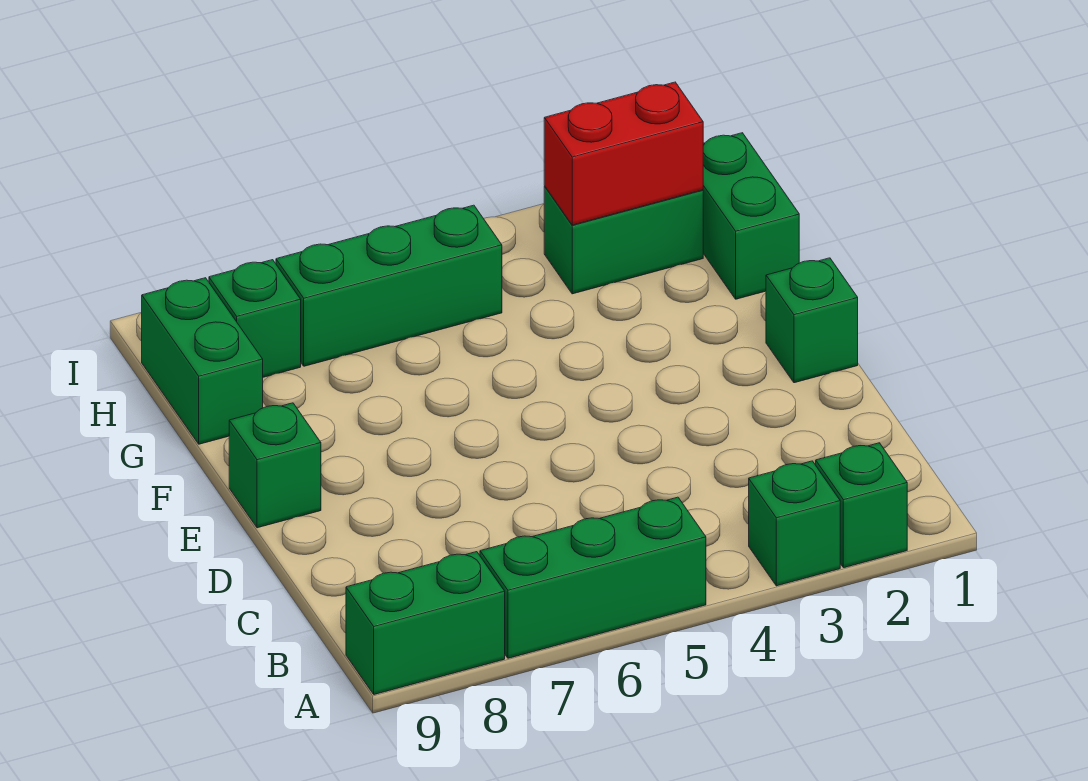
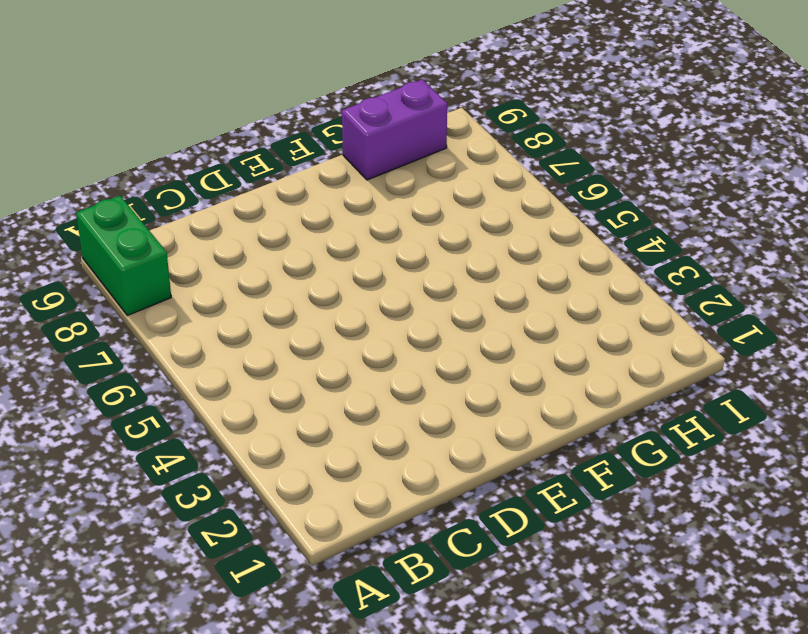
purple brick G9:H9 level 1 -> green brick G9:H9 level 1
none -> green brick A2 level 1
none -> green brick A3 level 1
none -> green brick A5:A7 level 1

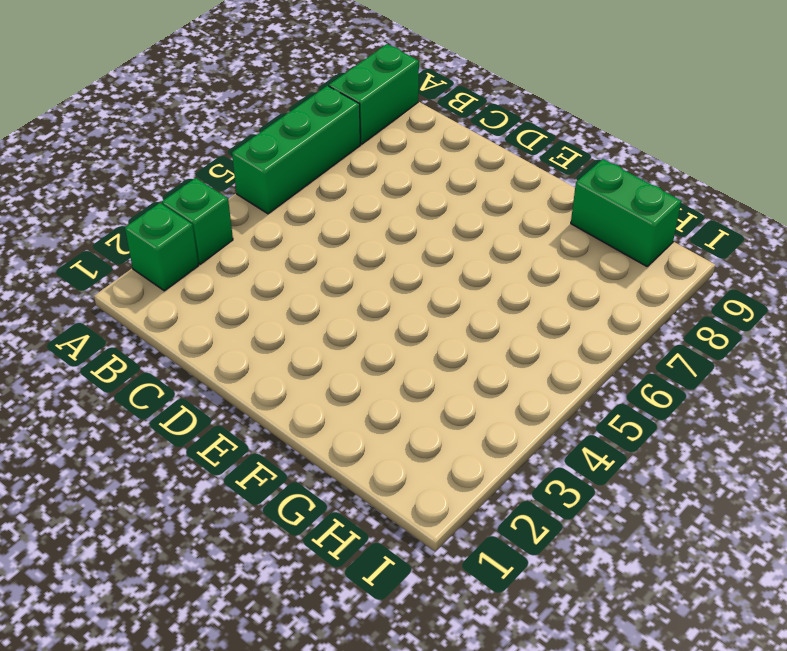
none -> green brick E1 level 1
none -> green brick E9 level 1
none -> green brick G1:H1 level 1

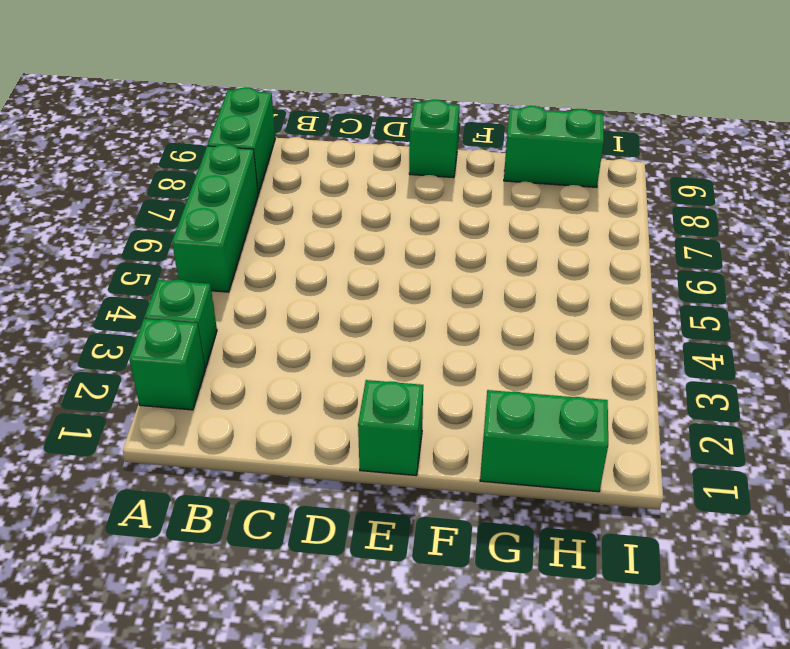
none -> green brick H2:H3 level 1
none -> green brick H5:H7 level 1
none -> green brick H8 level 1

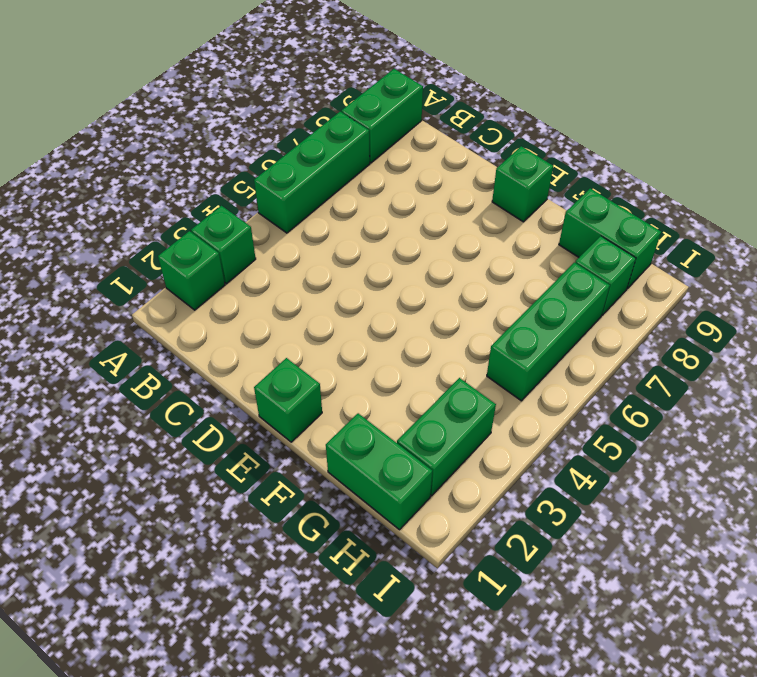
none -> red brick H2:H3 level 2

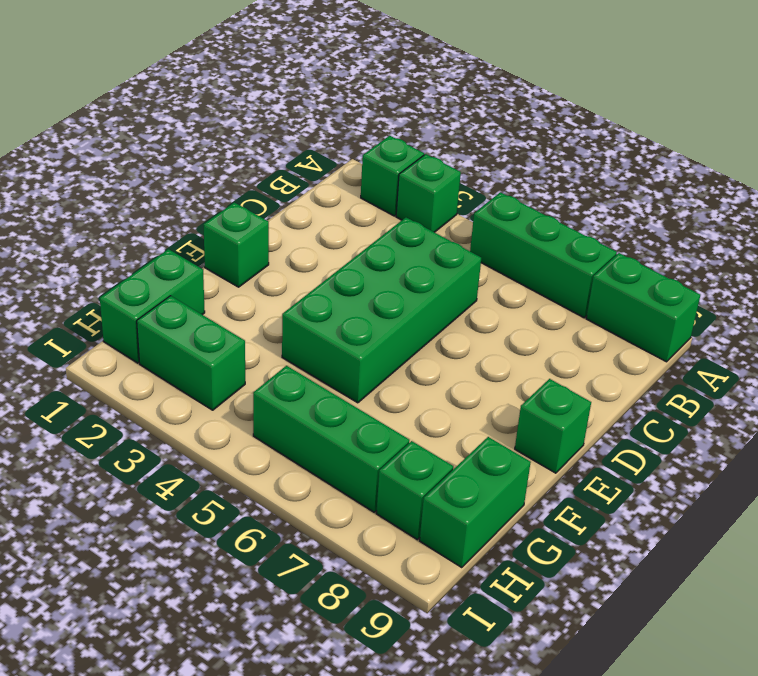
green brick C4:F5 level 1 -> none
none -> red brick H2:H3 level 2

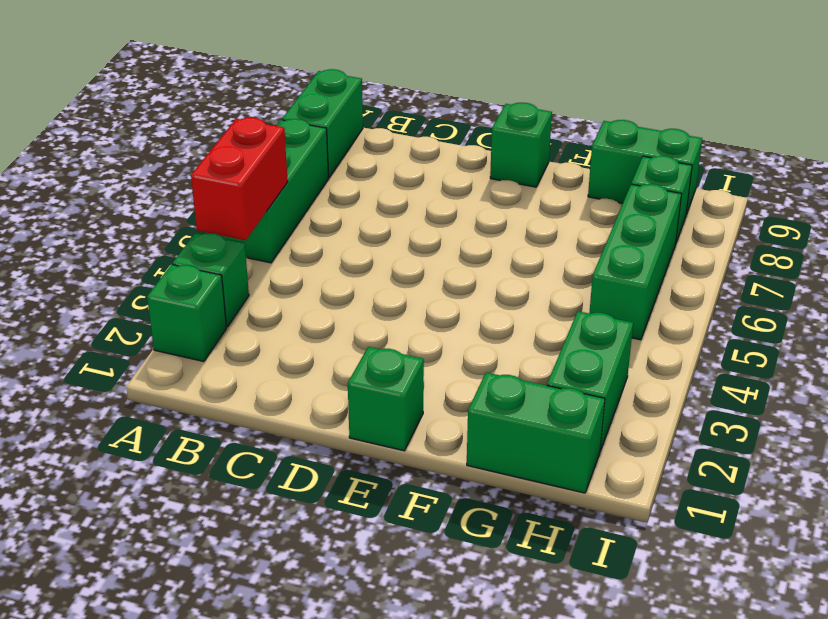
red brick A4:A5 level 2 -> red brick H2:H3 level 2

